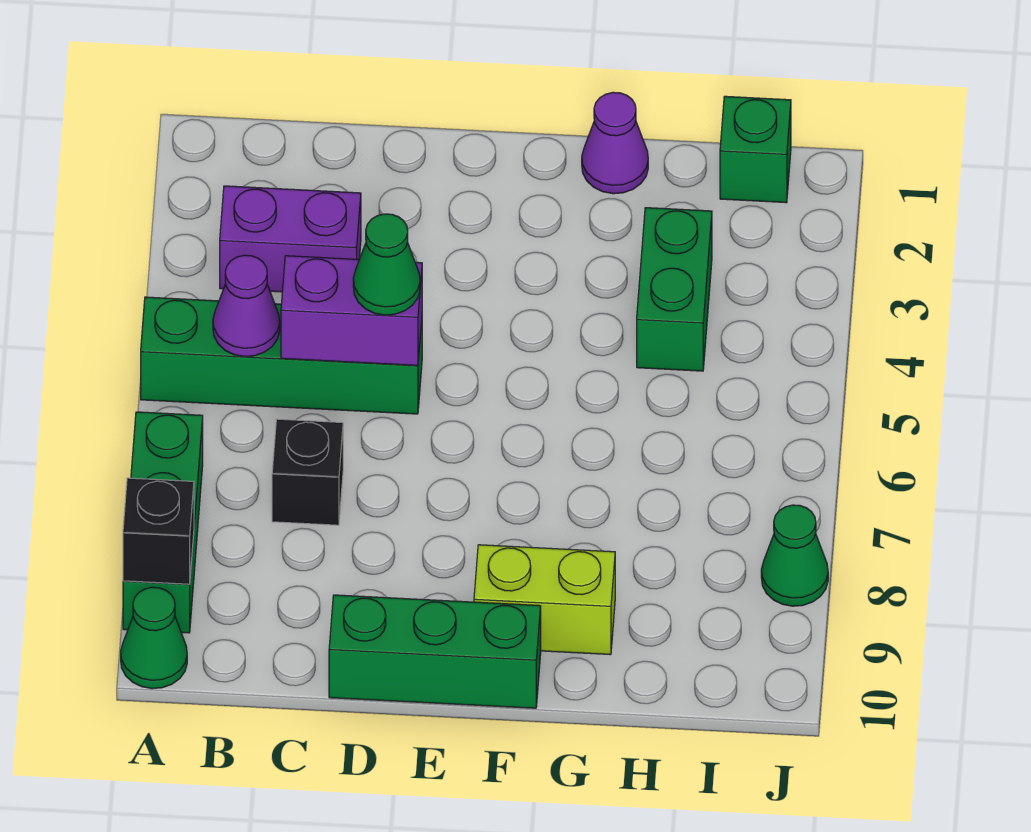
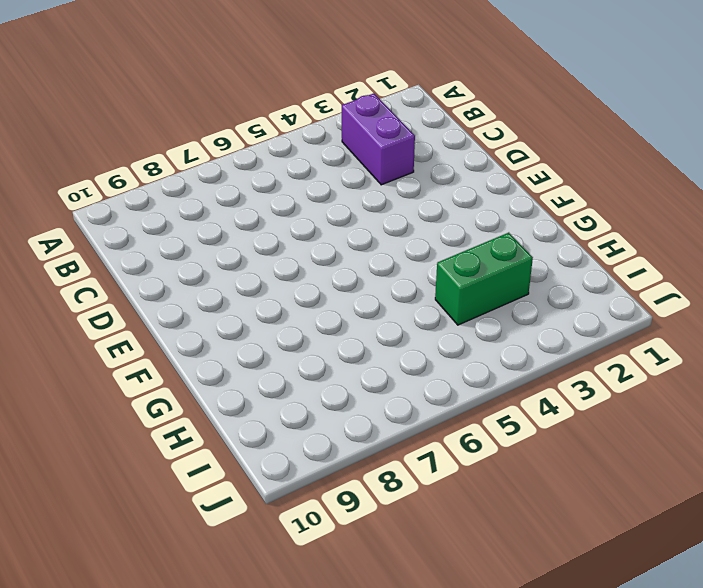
none -> green brick A5:D5 level 1
none -> green brick A7:A9 level 1
none -> green cone A10 level 1

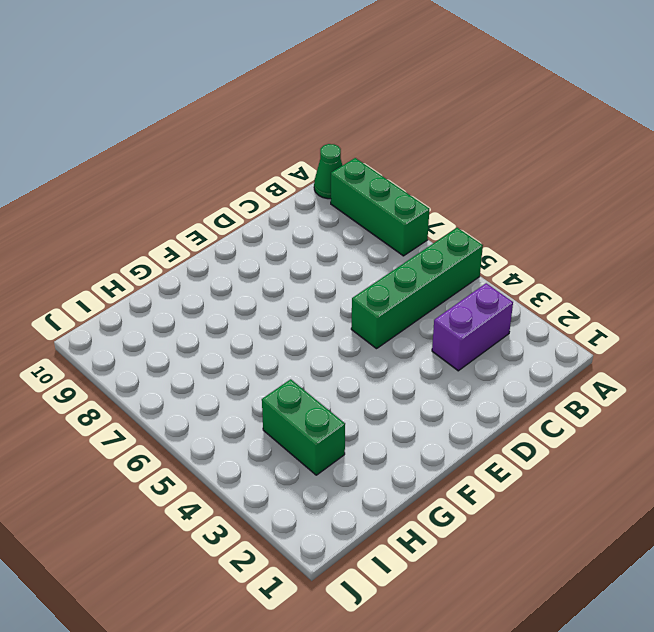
none -> black brick C7 level 1
none -> green brick D10:F10 level 1
none -> lime brick F9:G9 level 1

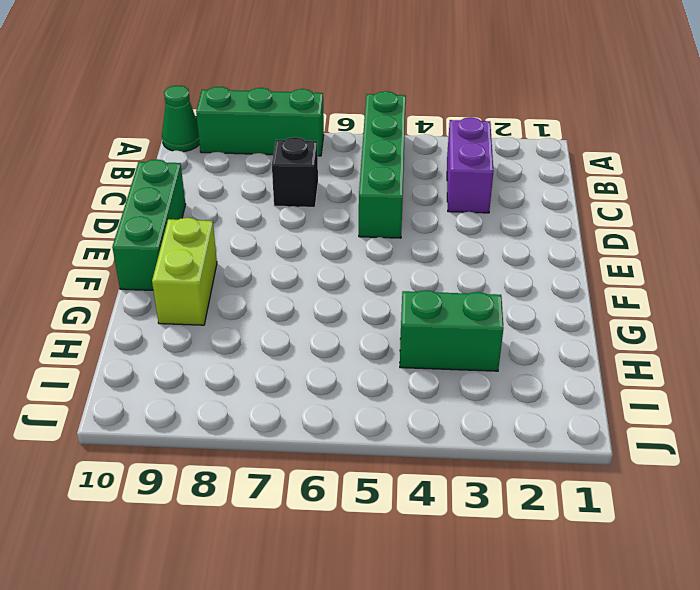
none -> purple cone G1 level 1
none -> green brick I1 level 1
none -> green cone J8 level 1

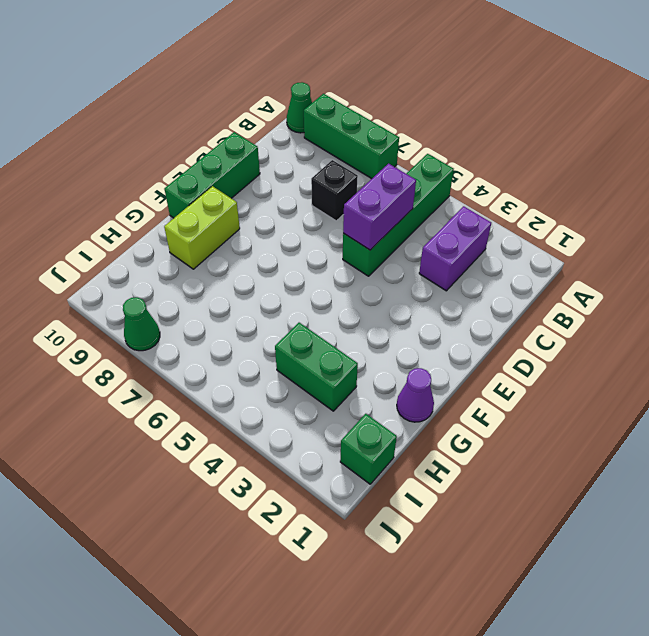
none -> black brick A9 level 2
none -> purple cone B5 level 2
none -> green cone D5 level 3

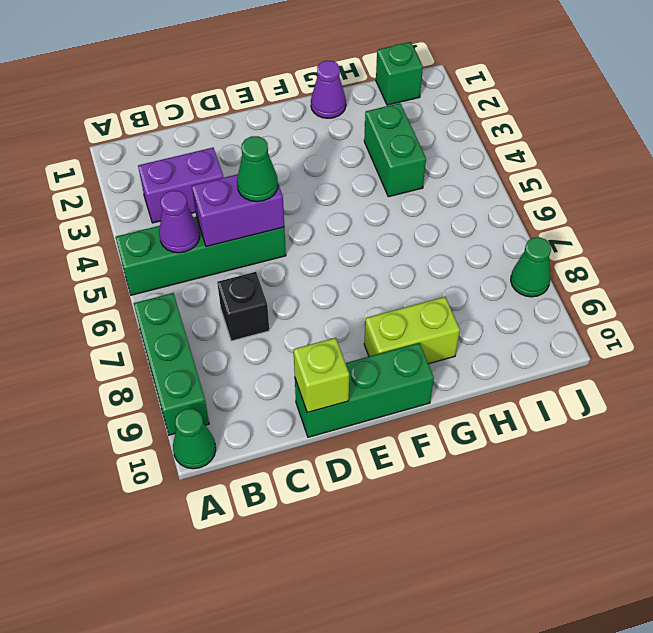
lime brick D10 level 2 -> none
none -> black brick A9 level 2

